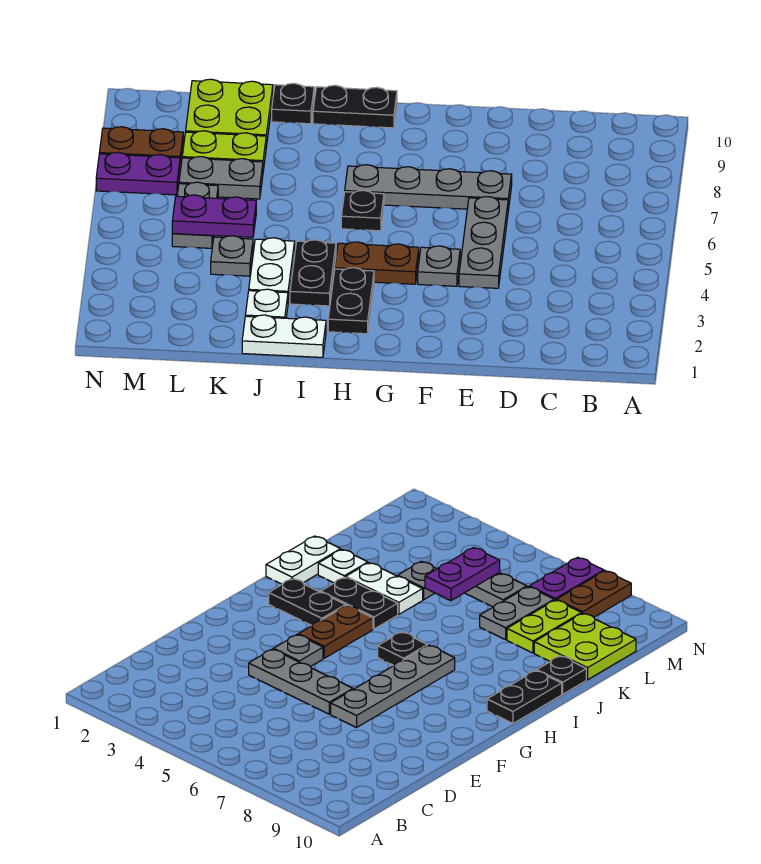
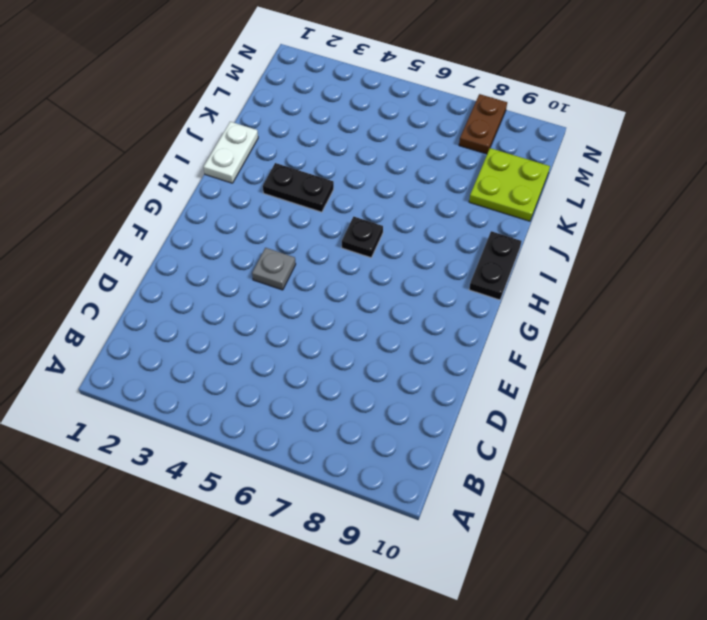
none -> grey plate E4:E6 level 1
none -> grey plate E7:H7 level 1
none -> brown plate G4:H4 level 1

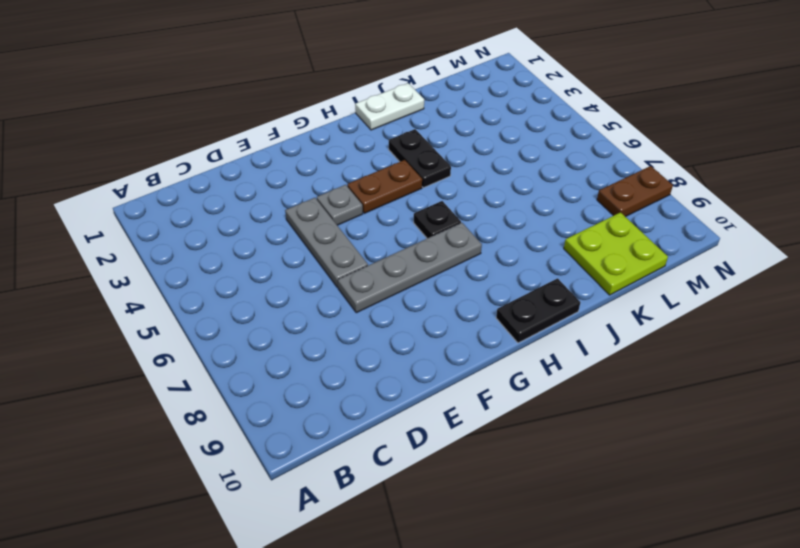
none -> black plate H2:H3 level 1
none -> white plate J2 level 1
none -> white plate J3:J4 level 1

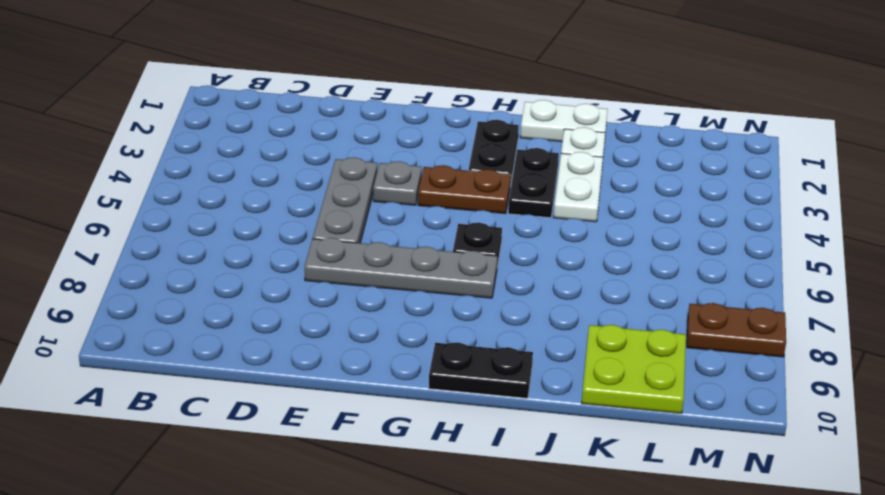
none -> black plate J10 level 1
none -> grey plate K4 level 1
none -> grey plate K7:L7 level 1

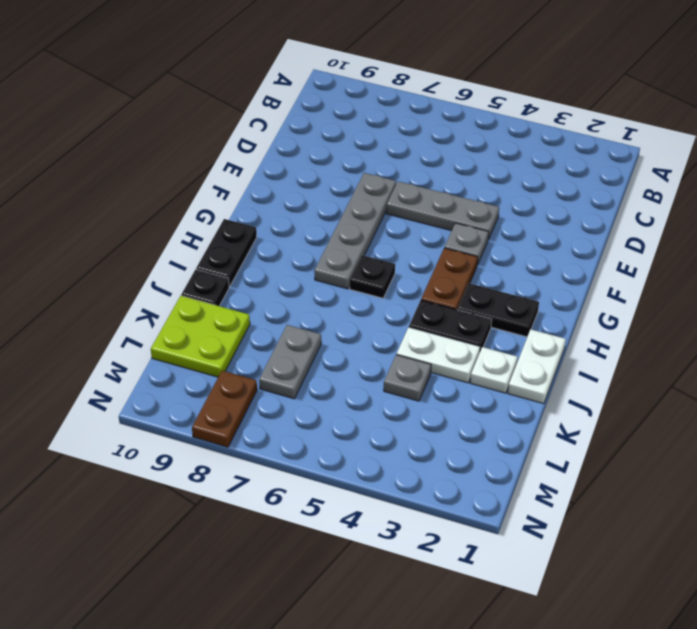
none -> lime plate K8:L8 level 1
none -> grey plate L5:L6 level 1
none -> purple plate M7:N7 level 1

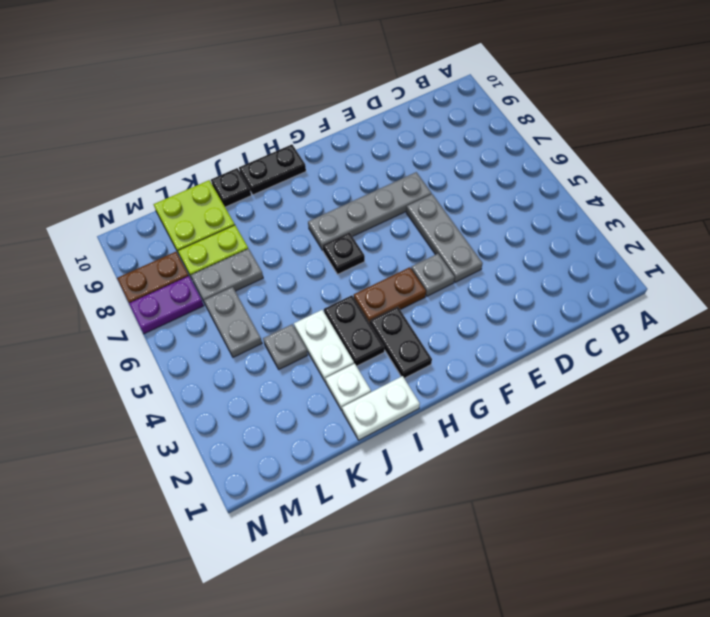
none -> purple plate K5:L5 level 2

